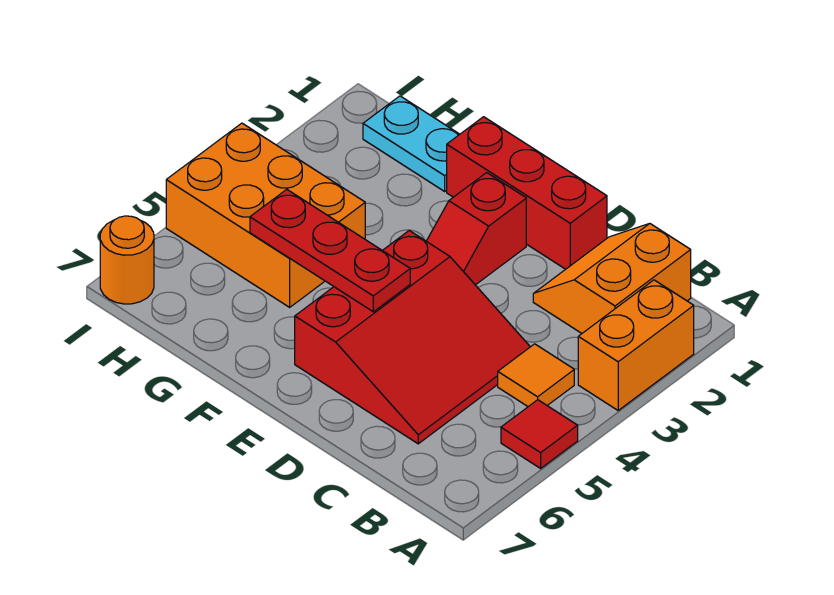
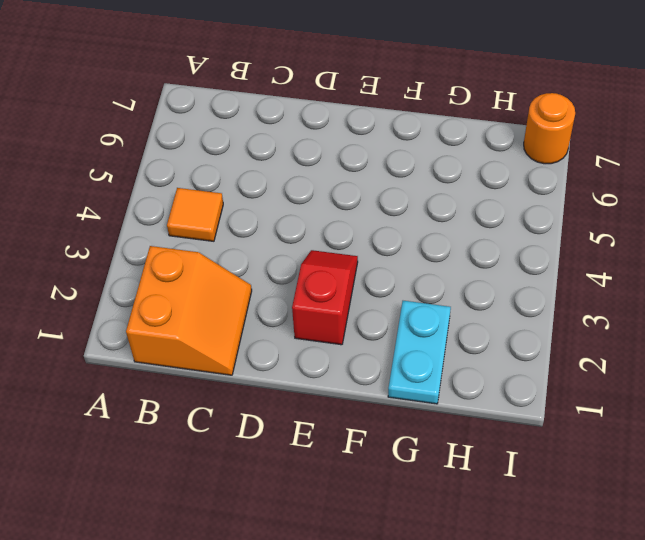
cyan plate G1:G2 level 1 -> cyan plate G1:H1 level 1
none -> orange brick A2:A3 level 1
none -> red tile A5 level 1

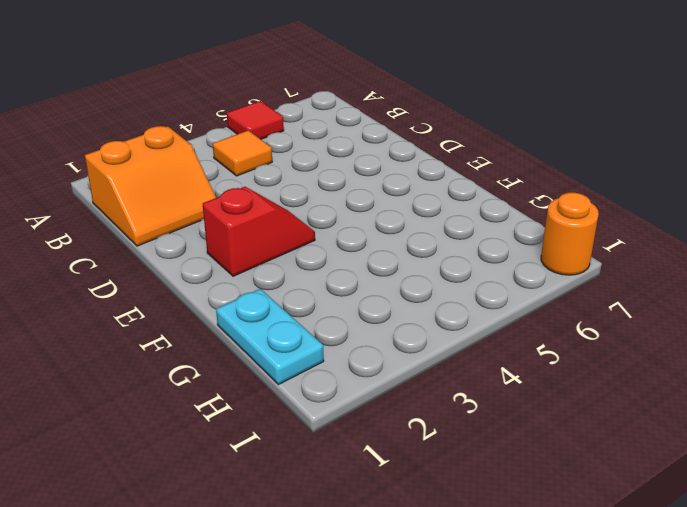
none -> orange brick A2:A3 level 1
none -> red slope C4:E6 level 1 top E

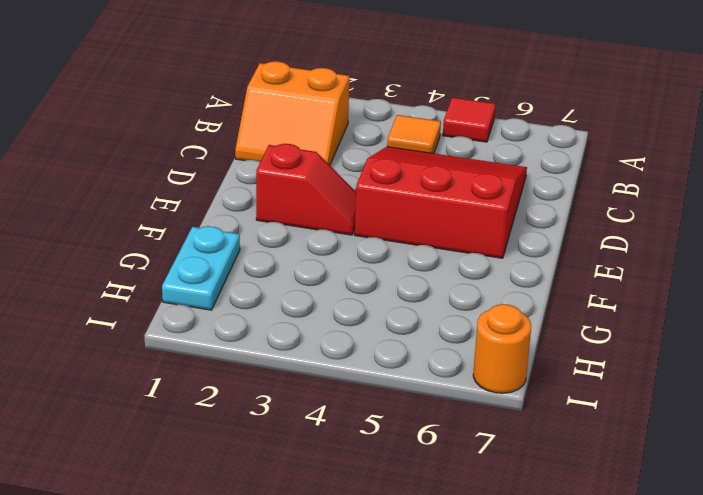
none -> orange brick A2:A3 level 1
none -> red brick D1:F1 level 1

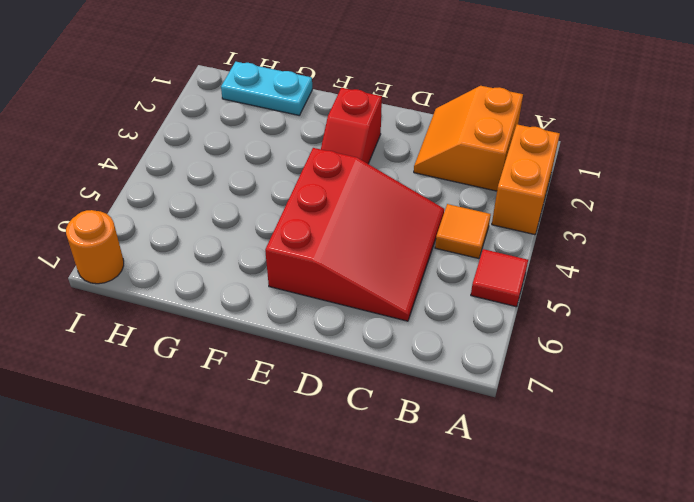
none -> red brick D1:F1 level 1
none -> orange brick G4:I5 level 1

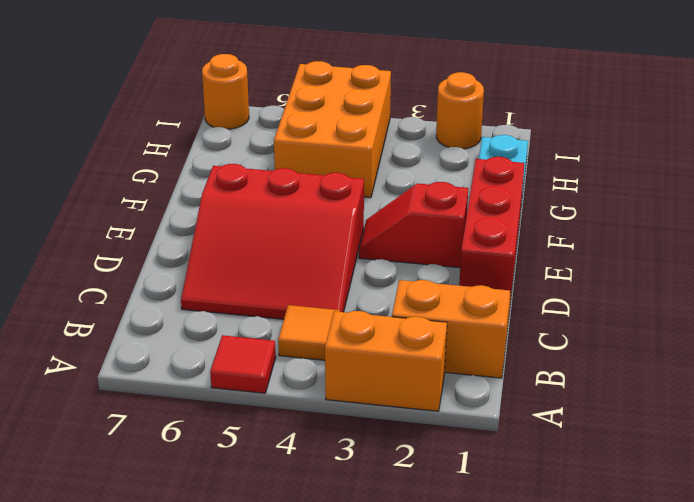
orange round brick I2 level 1 -> none
none -> red plate E5:G5 level 2

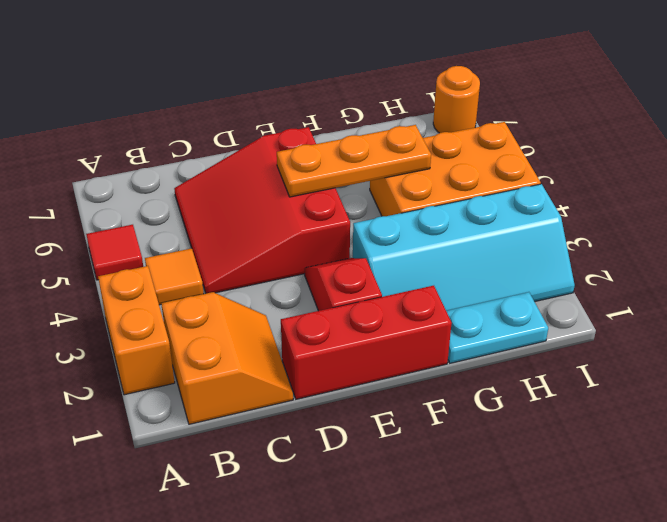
orange plate E5:G5 level 2 -> red plate E5:G5 level 2
cyan slope F2:I3 level 1 top 3 -> none

